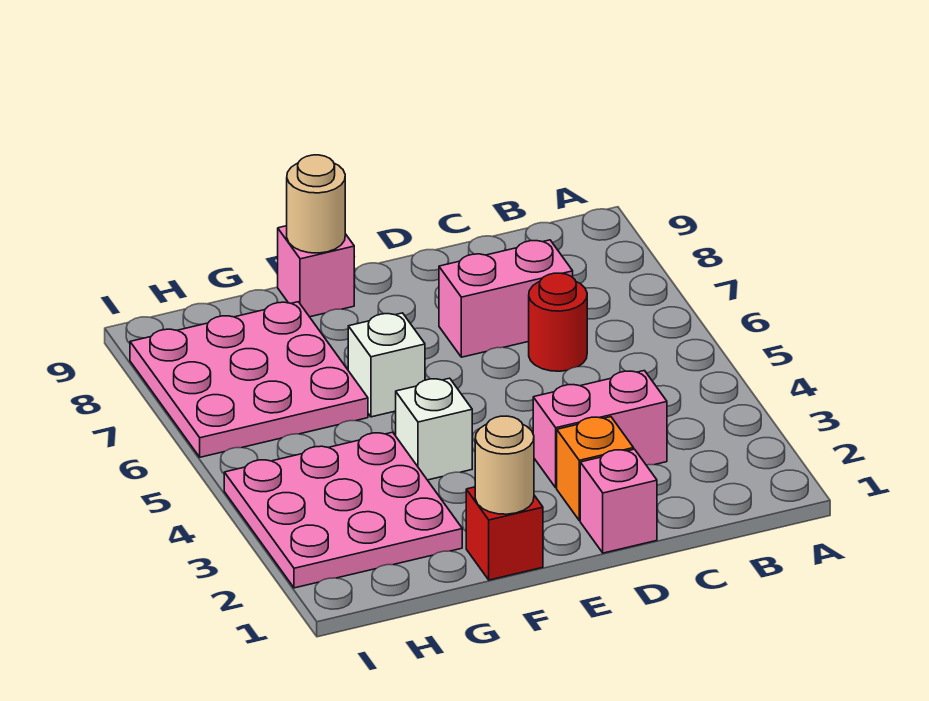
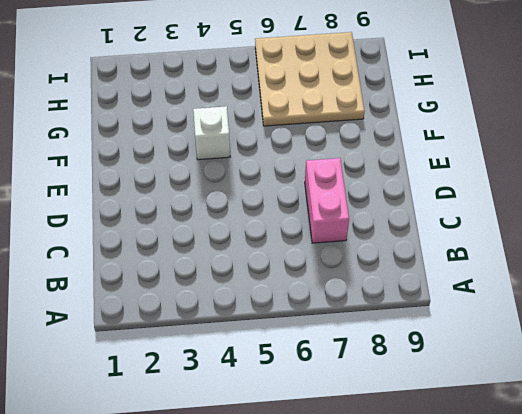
tan plate G6:I8 level 1 -> pink plate G6:I8 level 1
none -> pink brick C3:D3 level 1
none -> red round brick C6 level 1
none -> pink brick D1 level 1

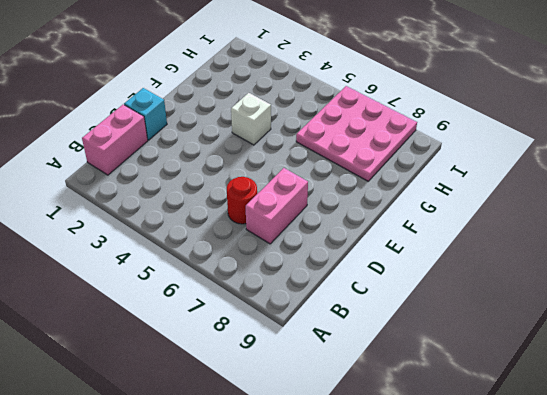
pink brick B1:C1 level 1 -> pink brick C3:D3 level 1
cyan brick D1 level 1 -> pink brick D1 level 1
none -> orange brick D2 level 1
none -> red brick F1 level 1
none -> white brick F6 level 1

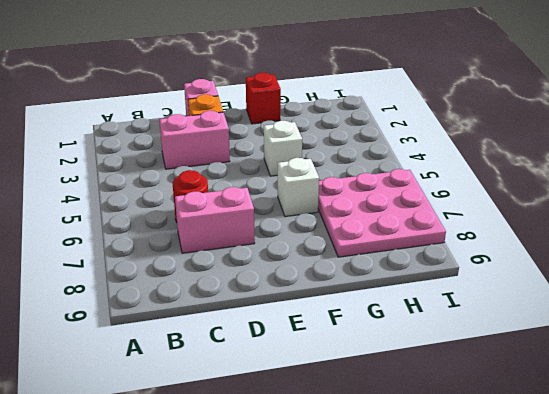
none -> pink brick F9 level 1
none -> pink plate G2:I4 level 1
none -> tan round brick F1 level 2

